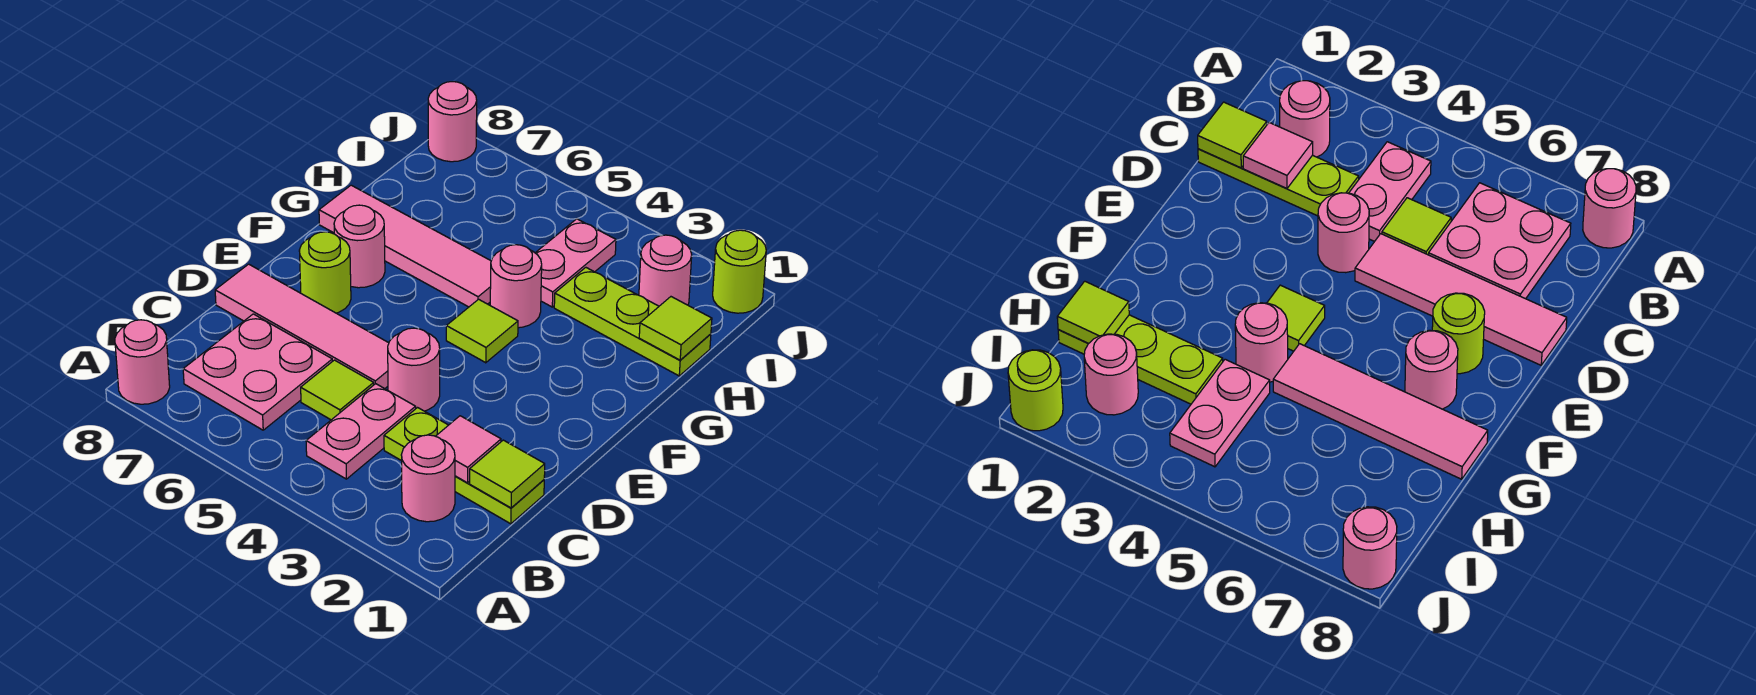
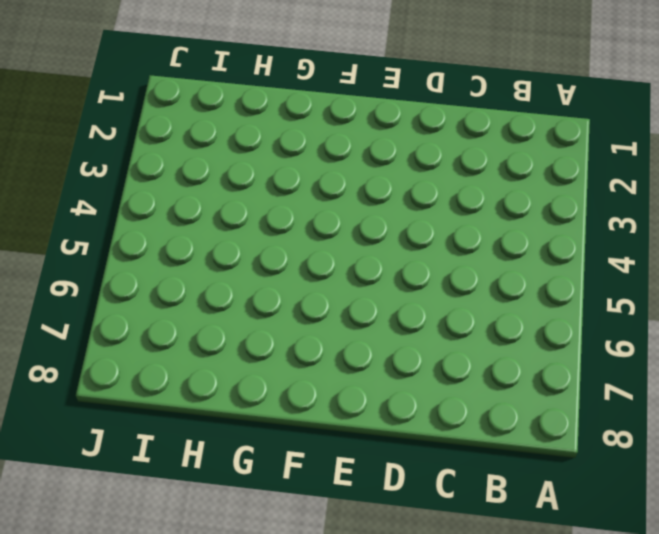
none -> pink round brick A8 level 1
none -> pink round brick B2 level 1
none -> pink plate B4:C4 level 1

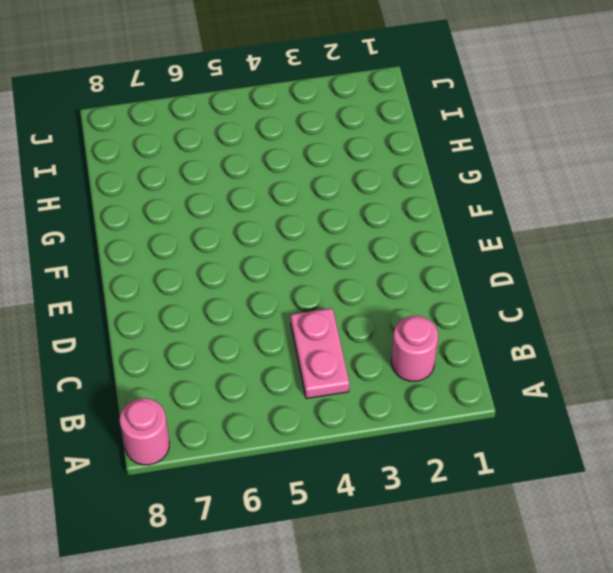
none -> pink plate B6:C7 level 1
none -> lime plate C1:C3 level 1
none -> lime tile C5 level 1

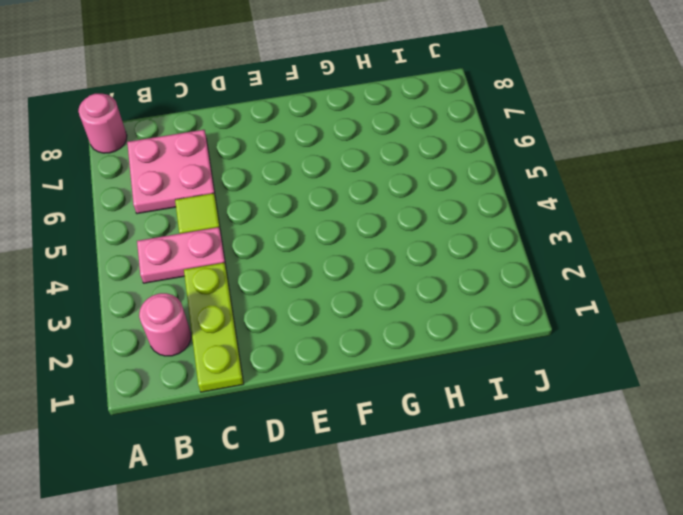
none -> pink round brick D4 level 1
none -> pink tile D5:D8 level 1
none -> lime round brick E7 level 1

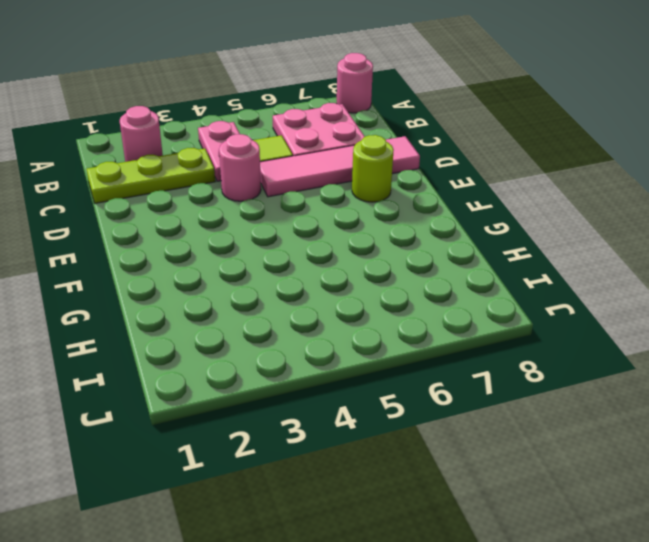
none -> lime tile F4 level 1
none -> pink round brick F7 level 1
none -> pink round brick G4 level 1

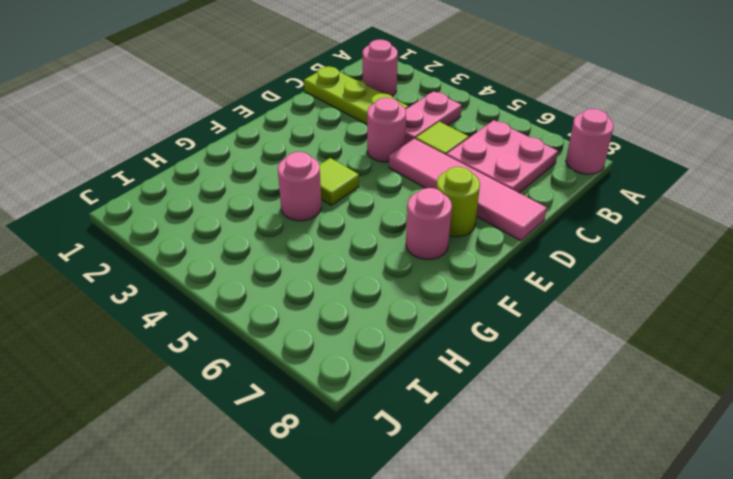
none -> pink tile G5:G8 level 1
none -> lime plate H1:H3 level 1
none -> pink plate H4:I4 level 1

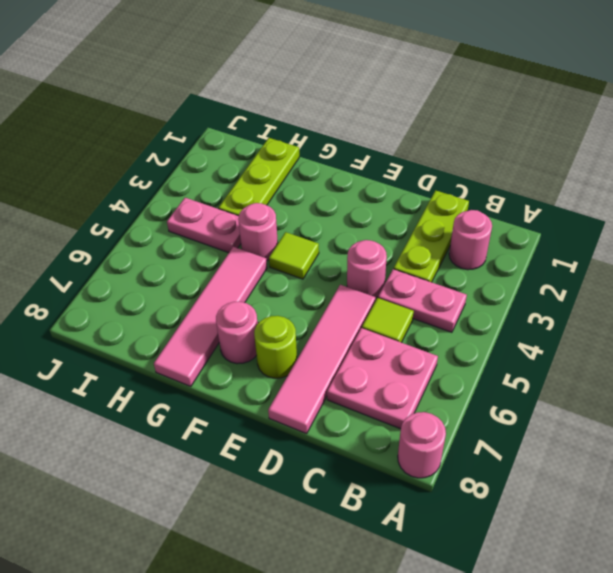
none -> pink round brick I2 level 1
none -> lime round brick J1 level 1
none -> pink round brick J8 level 1

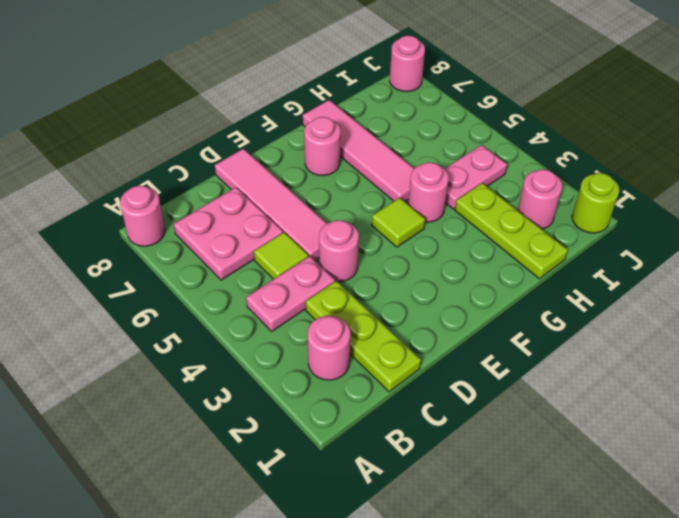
none -> lime round brick E7 level 1
none -> lime tile C1 level 2
none -> pink tile C2 level 2

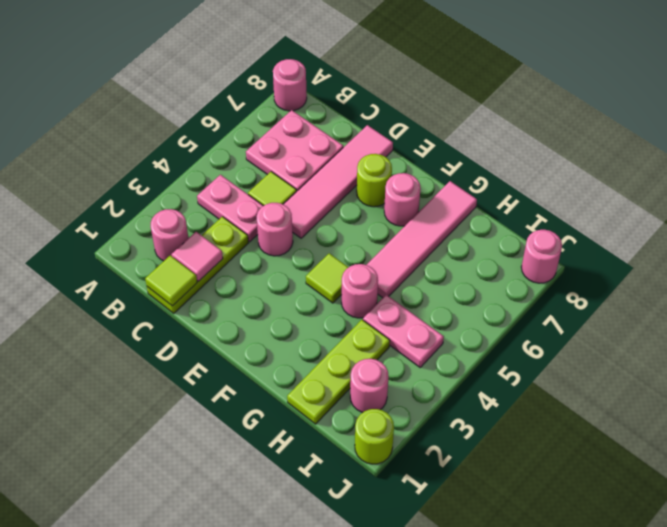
none -> lime tile H1 level 2

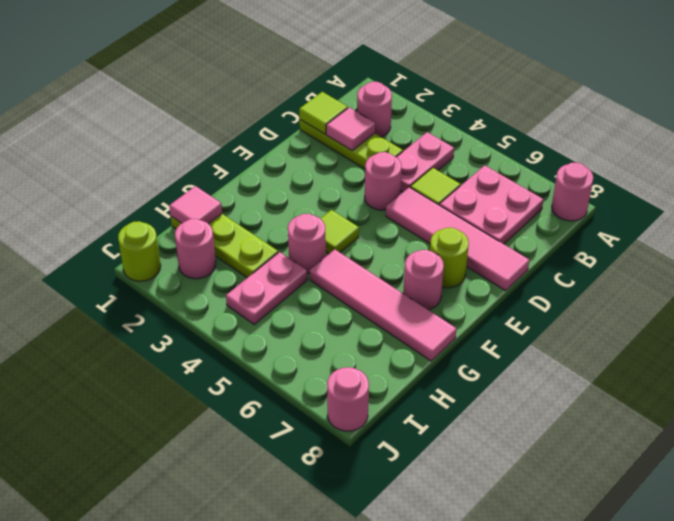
pink tile H1 level 2 -> lime tile H1 level 2

